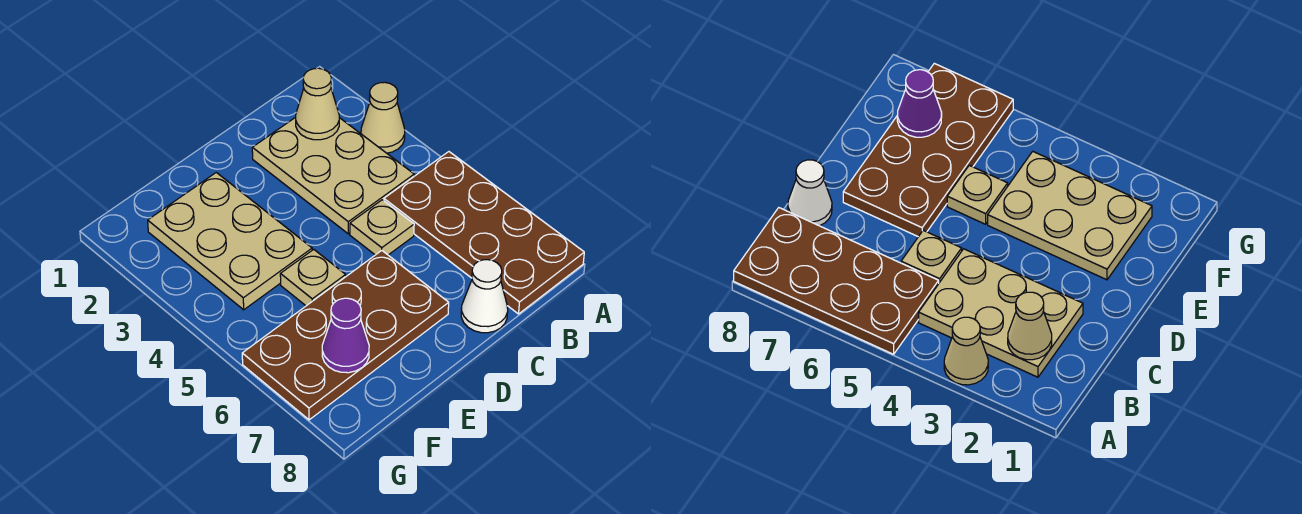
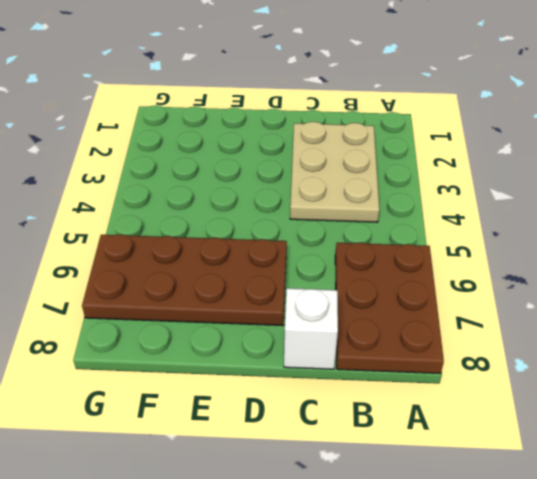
brown plate A6:B8 level 1 -> brown plate A5:B8 level 1
white brick C8 level 1 -> white cone C8 level 1
none -> tan cone A3 level 1
none -> tan plate C5 level 1

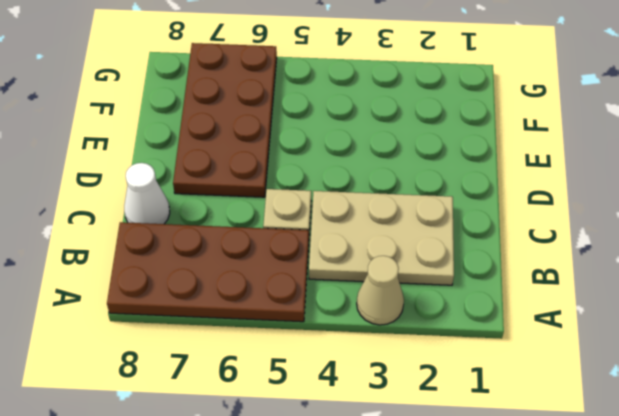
none -> tan plate E2:F4 level 1
none -> tan plate E5 level 1

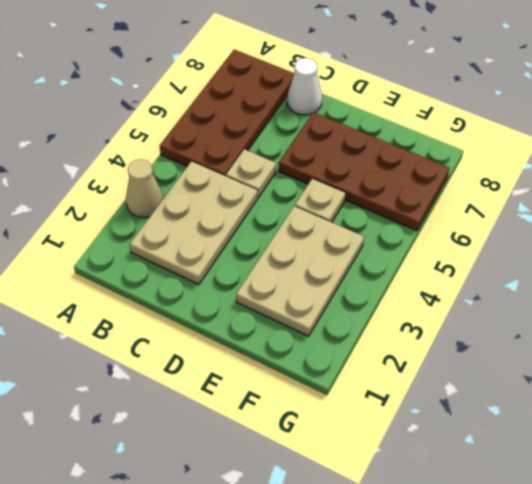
none -> tan cone B2 level 2
none -> purple cone F7 level 2

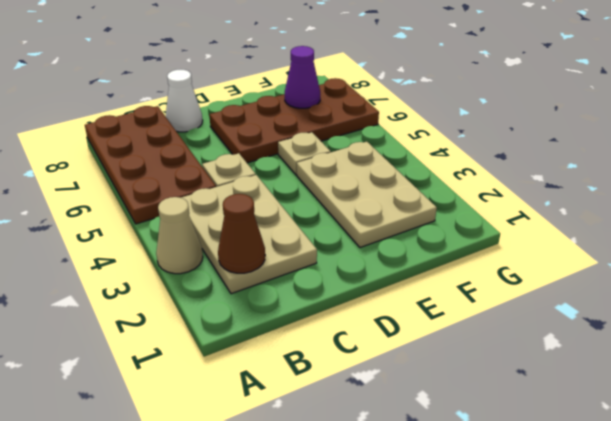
brown cone B2 level 2 -> tan cone B2 level 2

